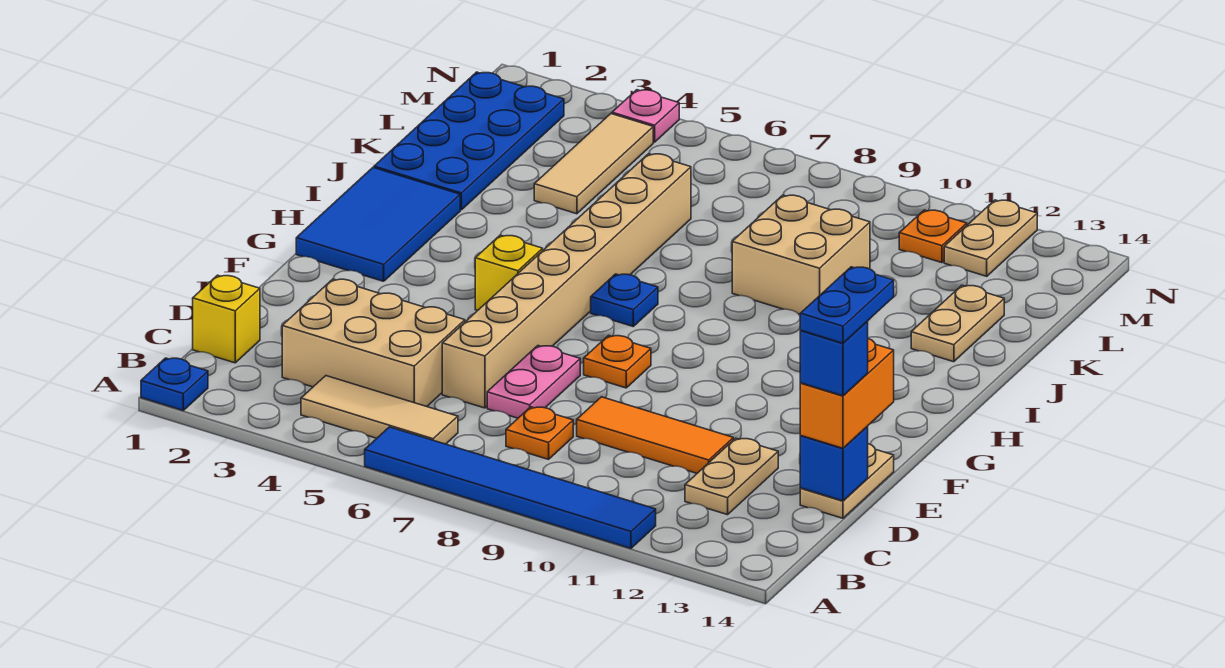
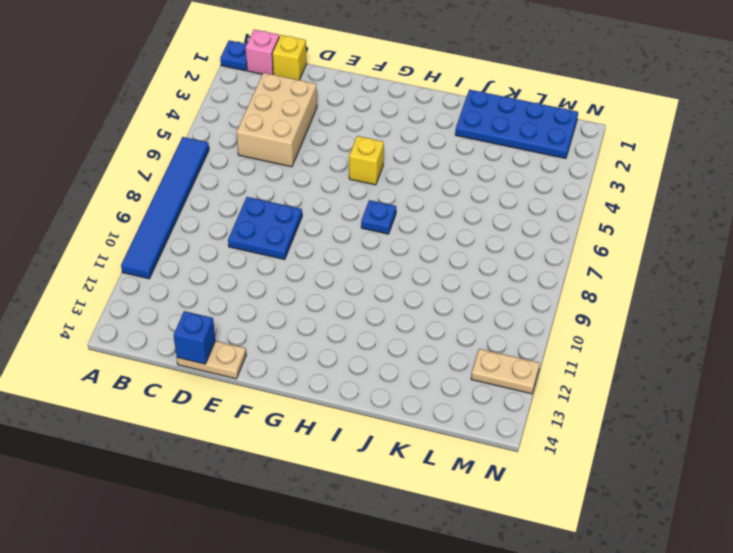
pink brick B1 level 1 -> none
blue plate D8:E9 level 1 -> orange tile D9:D11 level 1
none -> tan tile B4:B6 level 1
none -> orange plate C8 level 1
none -> tan plate C12:D12 level 1

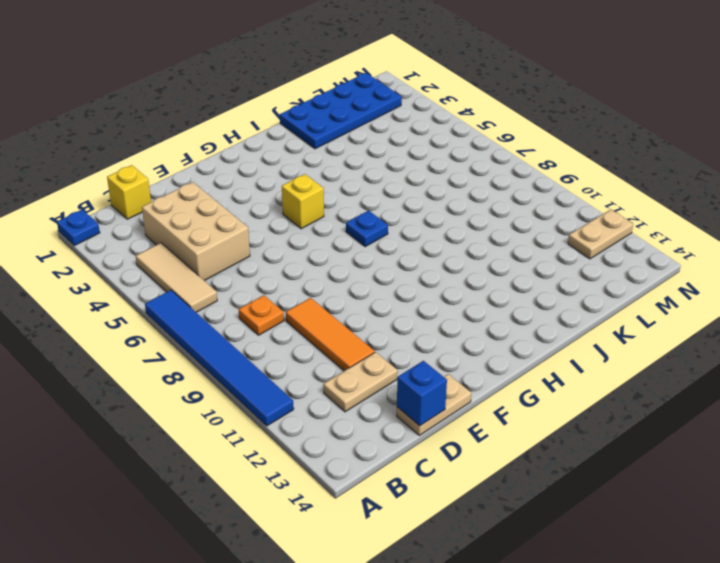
none -> tan brick D6:K6 level 1
none -> pink plate D7:E7 level 1
none -> orange plate F8 level 1

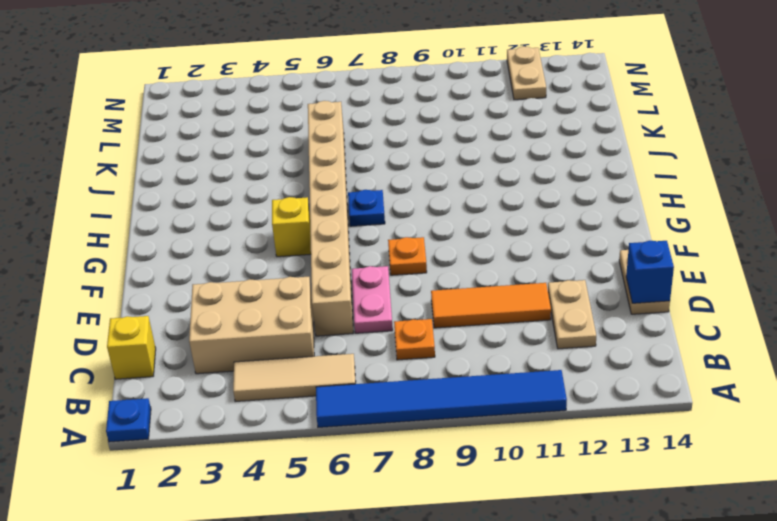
none -> blue tile G1:I2 level 1
none -> blue plate J1:M2 level 1
none -> tan brick J9:K10 level 1

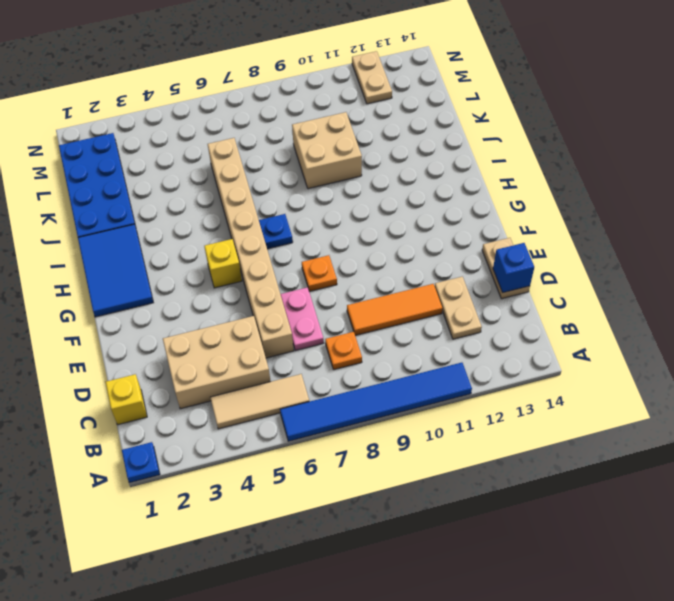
none -> tan plate J13:K13 level 1
none -> tan tile K4:M4 level 1
none -> orange plate M11 level 1

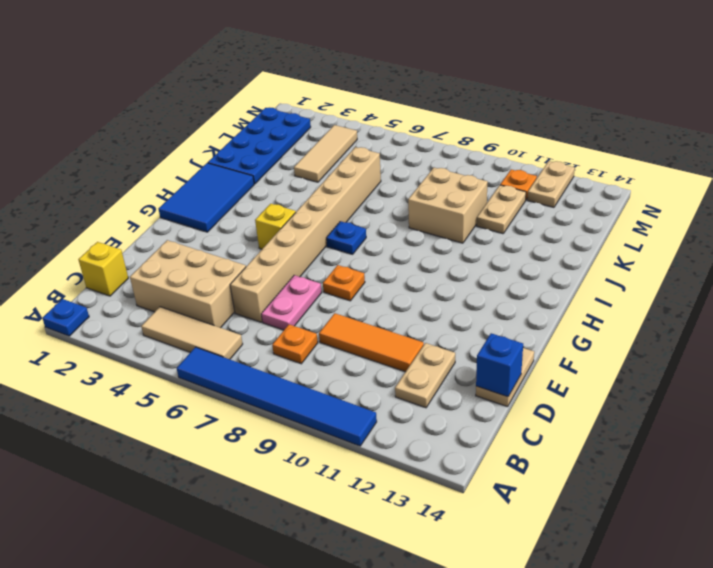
tan plate K11:L11 level 1 -> tan plate J13:K13 level 1
none -> pink plate N4 level 1
none -> orange brick D14:E14 level 3
none -> blue brick D14 level 4

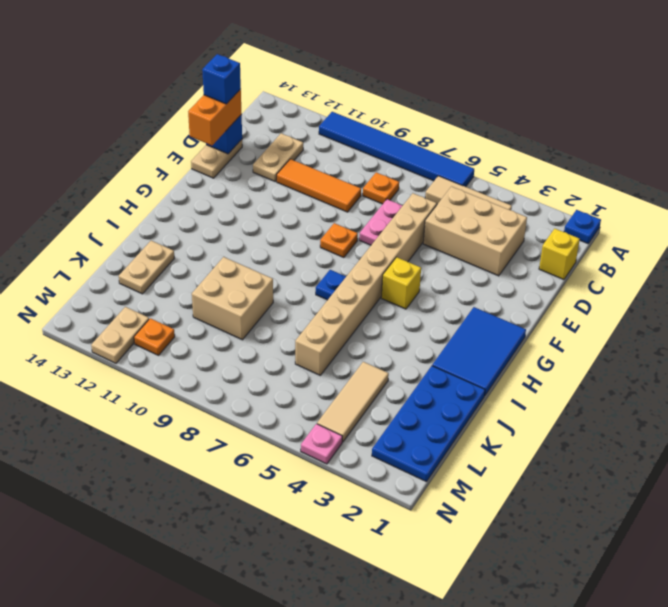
none -> blue plate D14:E14 level 5

